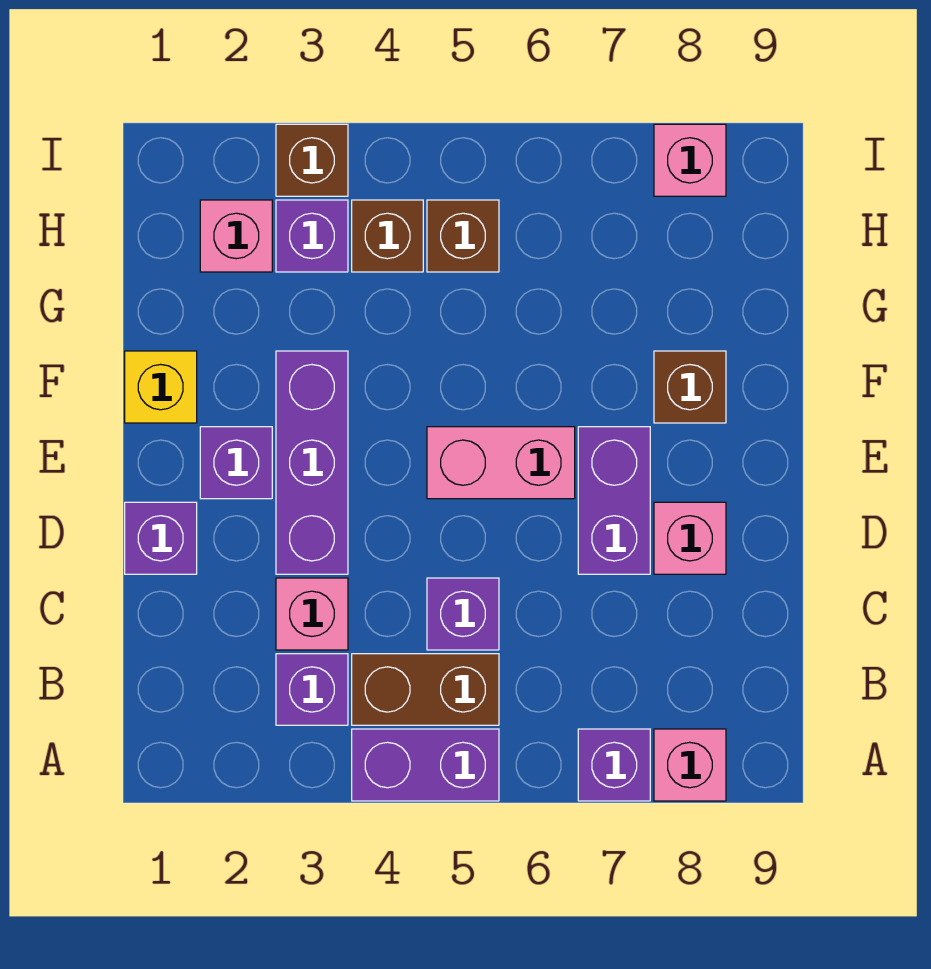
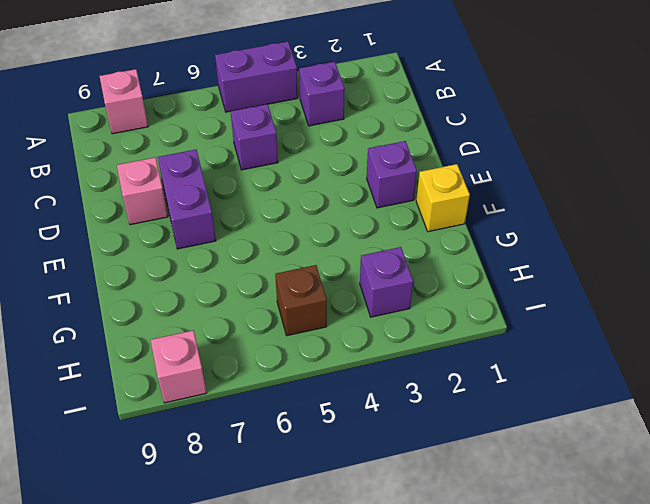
none -> purple brick A7 level 1
none -> brown brick B4:B5 level 1
none -> pink brick C3 level 1

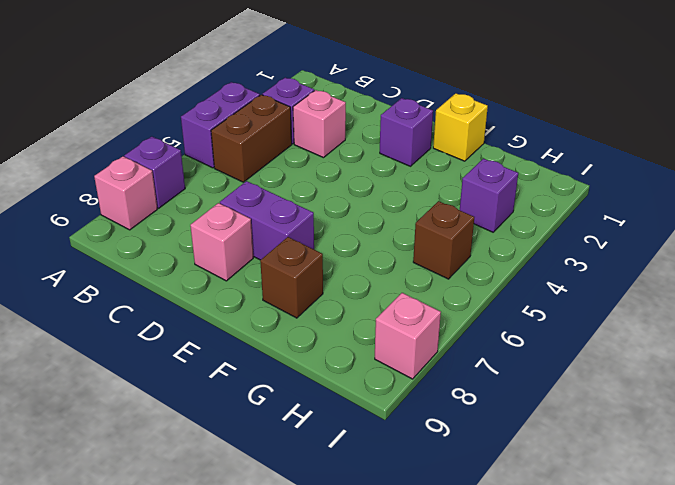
none -> purple brick C5 level 1
none -> purple brick D1 level 1
none -> purple brick D3:F3 level 1

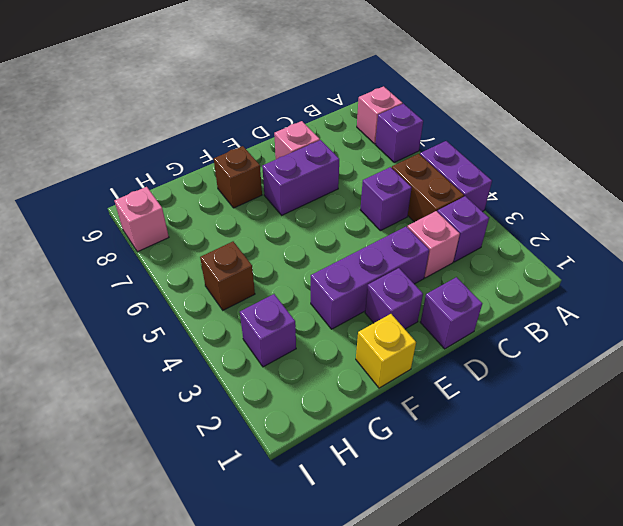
none -> pink brick E5:E6 level 1
none -> pink brick H2 level 1
none -> brown brick H4 level 1

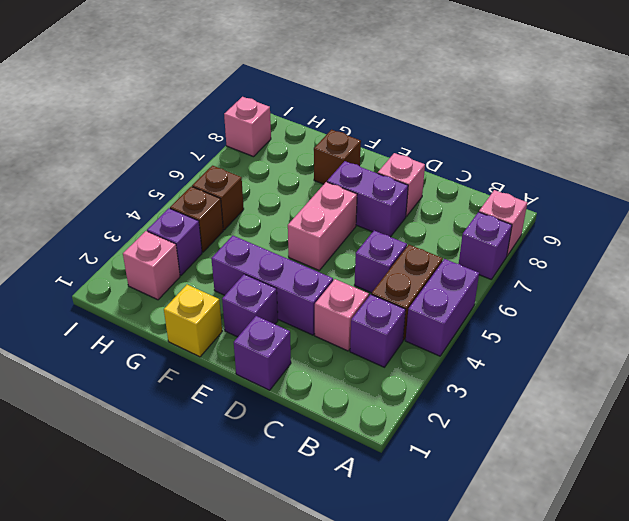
none -> brown brick I3 level 1

